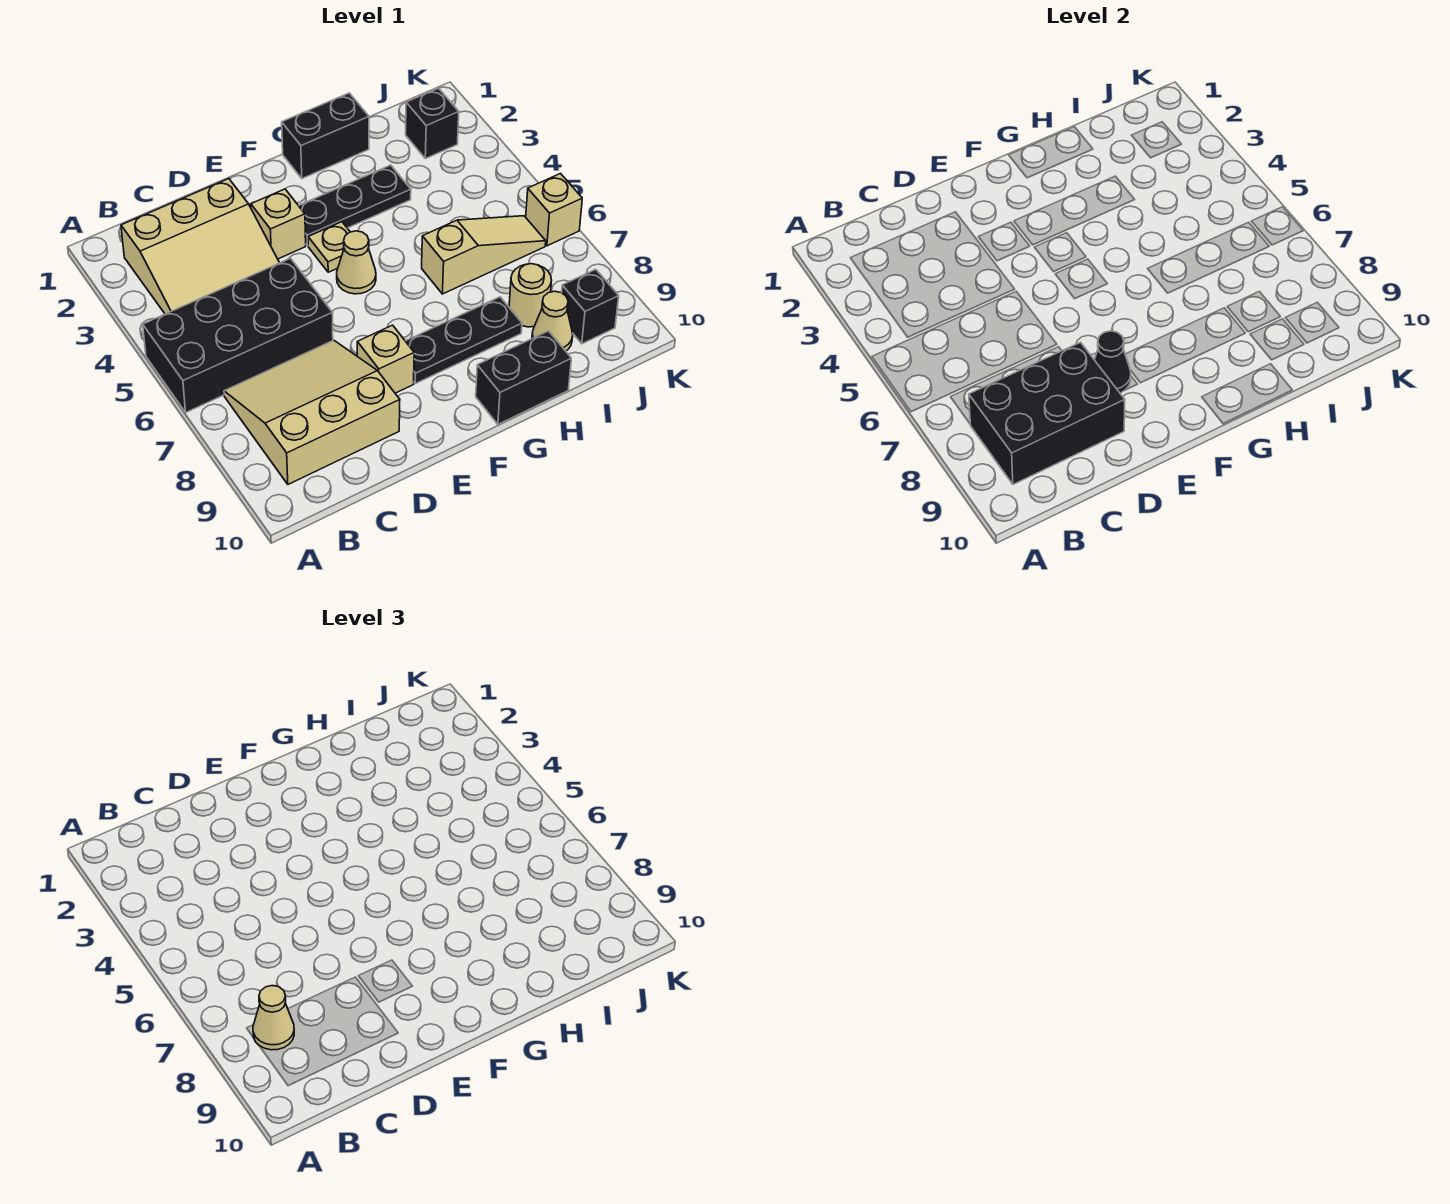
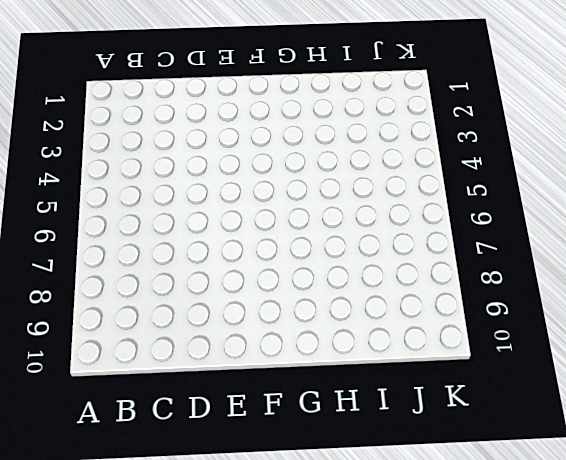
none -> black brick A5:D6 level 1
none -> tan slope B2:D4 level 1 top 2
none -> tan slope B7:D9 level 1 top 9

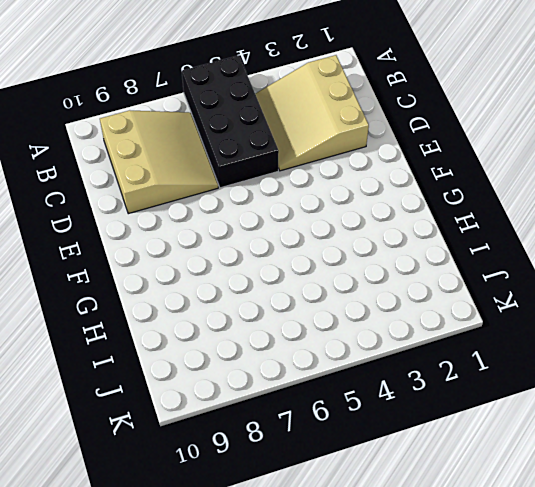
none -> tan brick E3 level 1
none -> tan brick E8 level 1
none -> black plate F3:H3 level 1

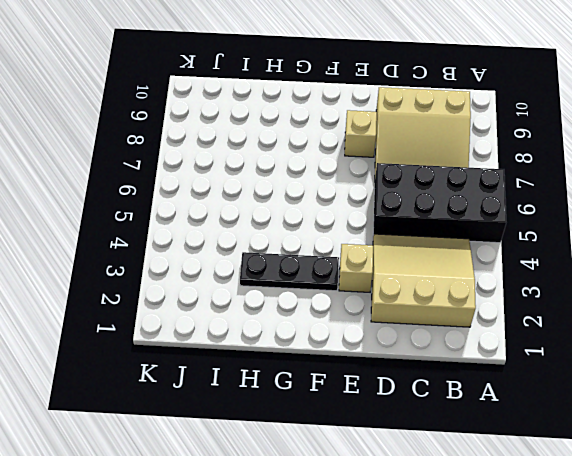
none -> tan plate F4 level 1
none -> tan cone F5 level 1
none -> black plate F8:H8 level 1

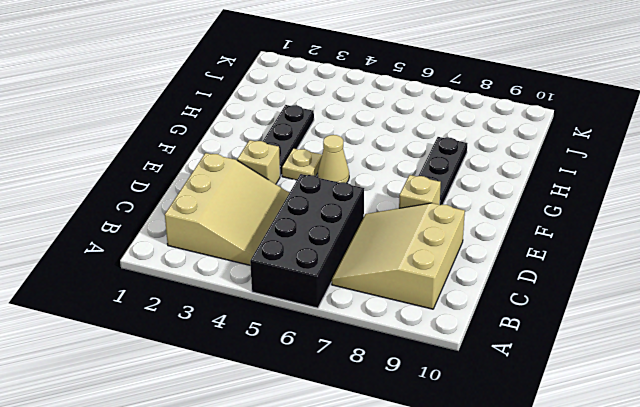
none -> black brick G1:H1 level 1
none -> black brick G10:H10 level 1
none -> tan slope H6:J6 level 1 top H

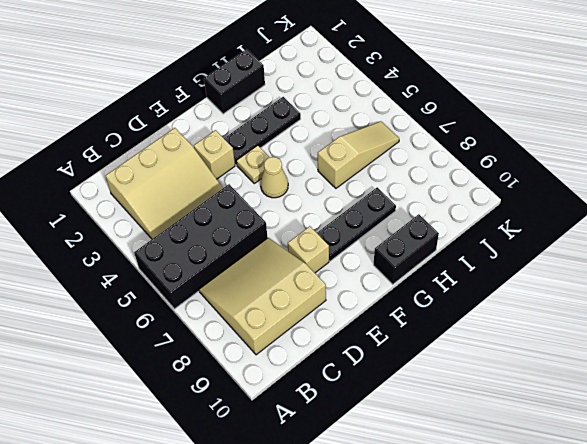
none -> tan round brick I8 level 1
none -> tan cone I9 level 1
none -> black brick J2 level 1

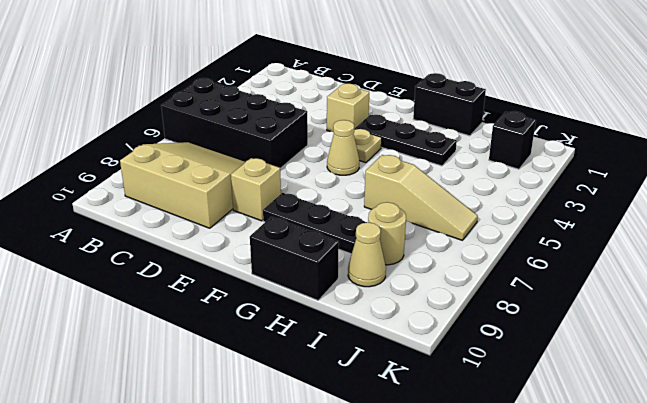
none -> tan slope B2:D4 level 1 top 2
none -> black brick J9 level 1
none -> tan brick K6 level 1

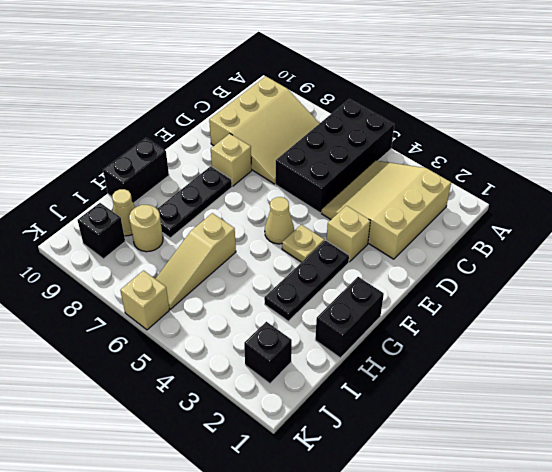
none -> black brick B8:D9 level 2
none -> black cone E8 level 2
none -> tan cone B8 level 3

